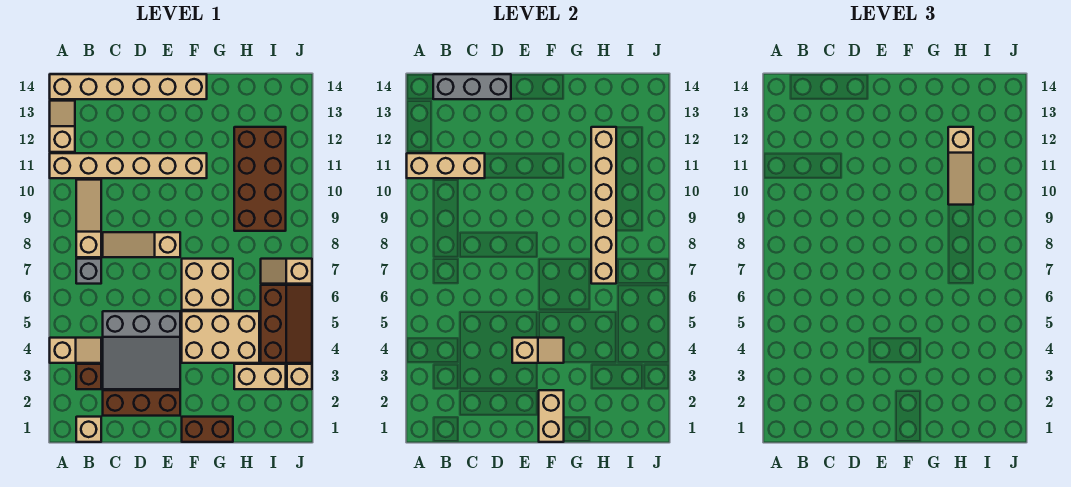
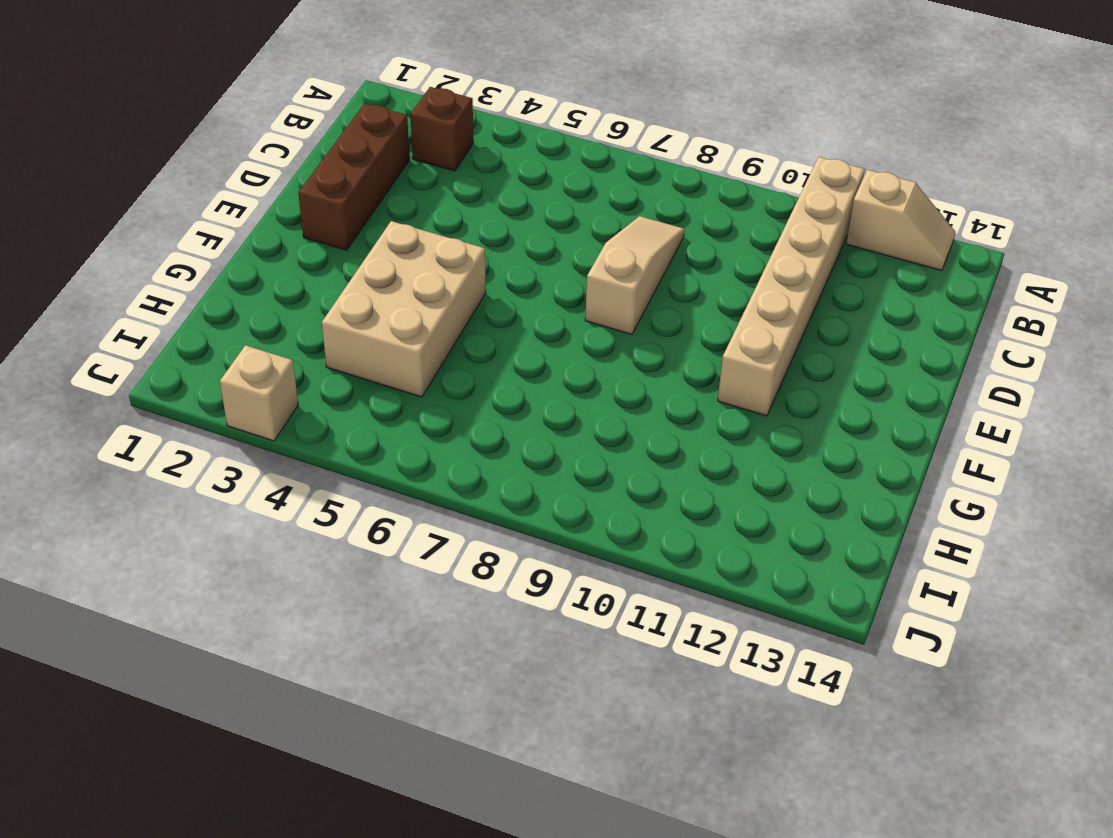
none -> tan slope A4:B4 level 1 top A
none -> tan brick A14:F14 level 1
none -> tan brick B1 level 1

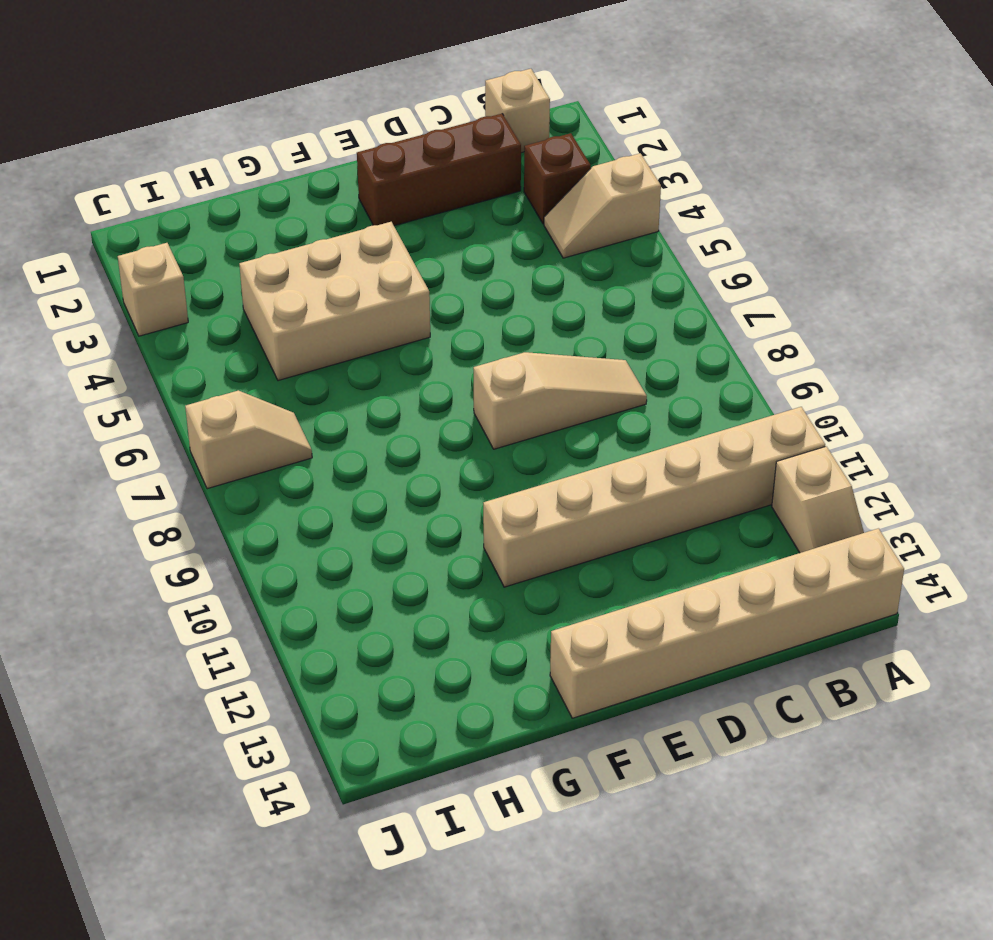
none -> grey brick B7 level 1
none -> tan slope B8:B10 level 1 top 8
none -> grey slope C3:E5 level 1 top 5

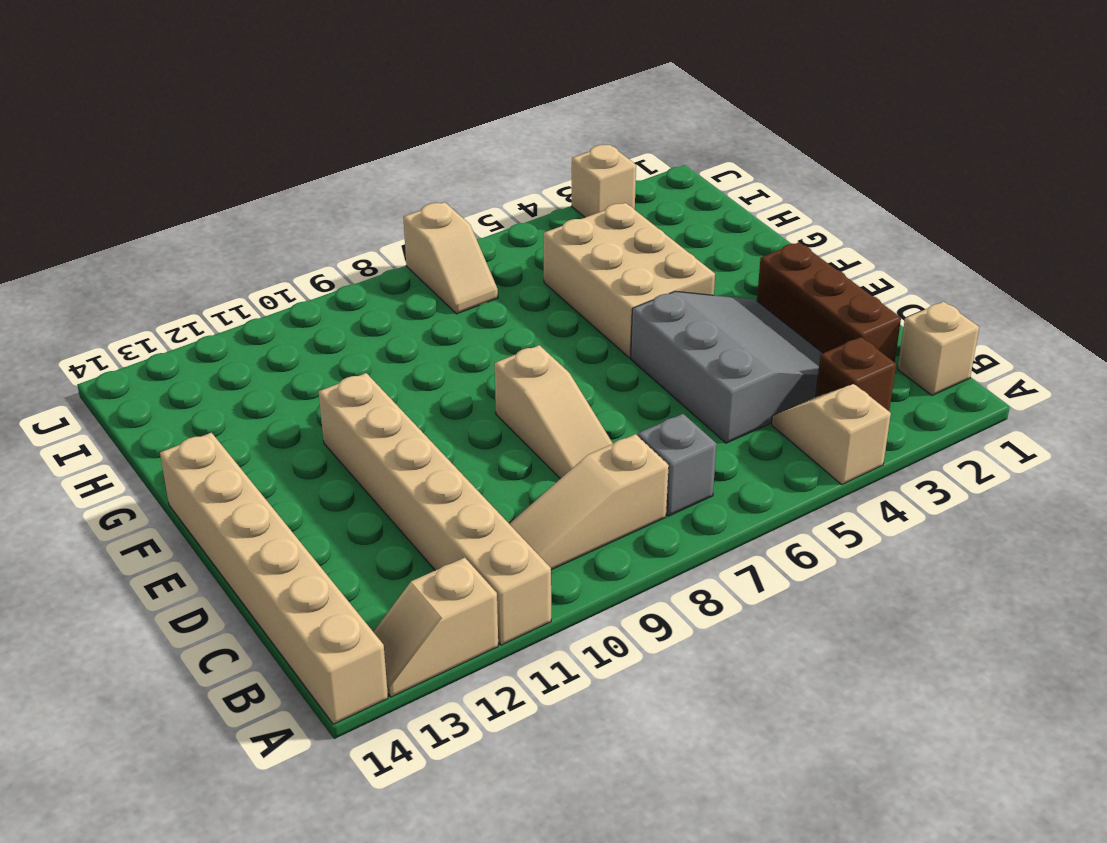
none -> brown brick F1:G1 level 1
none -> tan brick F6:G7 level 1
none -> tan brick H3:I3 level 1

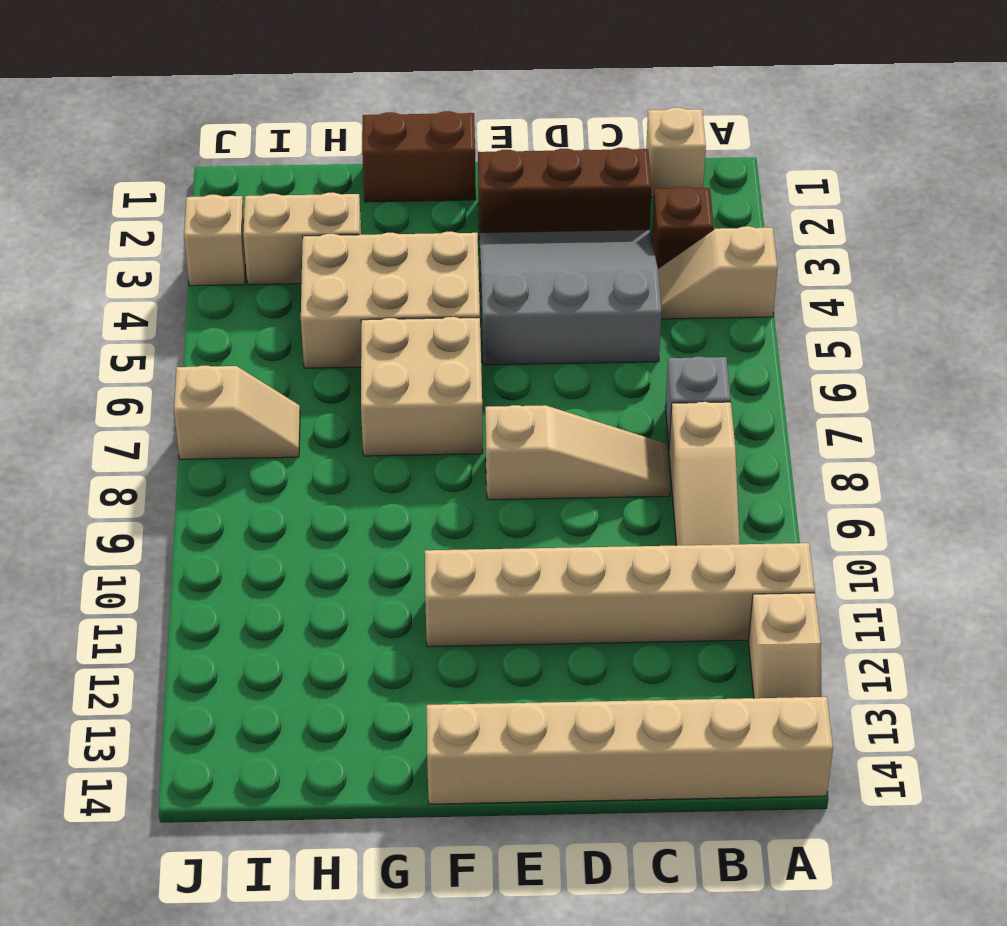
none -> brown brick H9:I12 level 1
none -> brown slope I4:J6 level 1 top I
none -> tan brick A11:C11 level 2

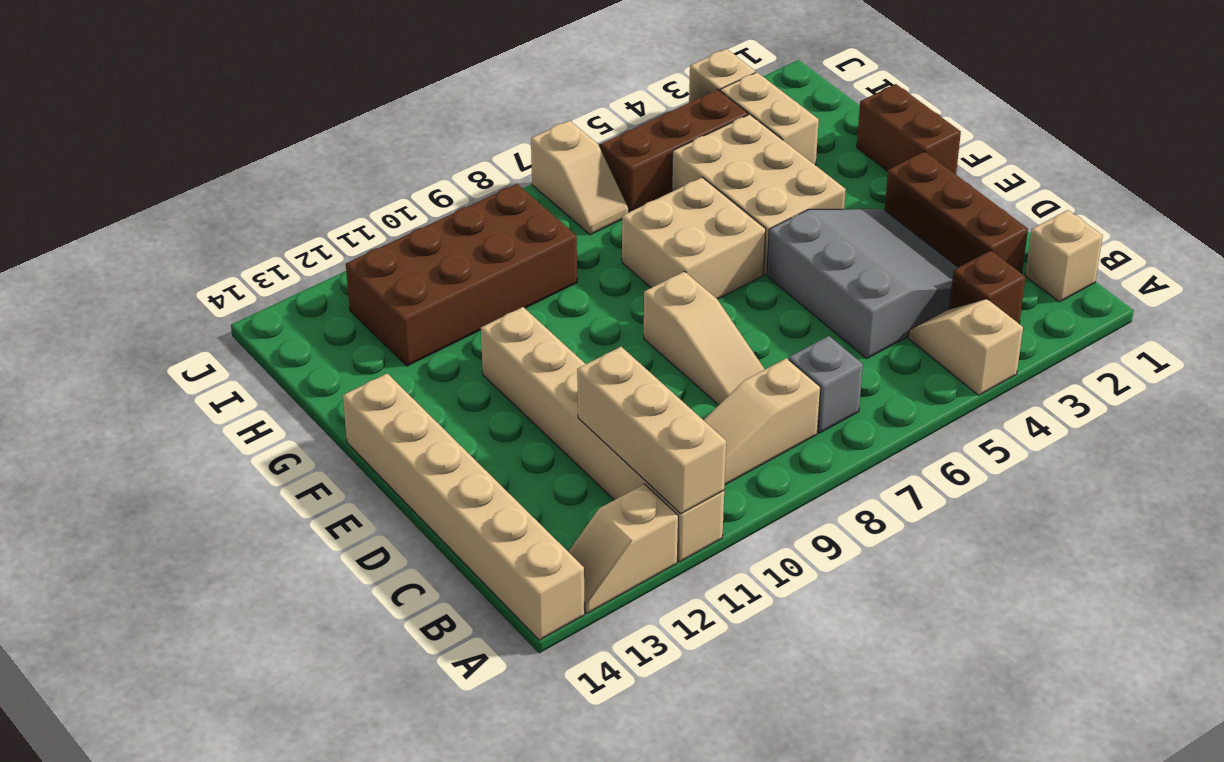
none -> grey brick B14:D14 level 2
none -> tan slope E4:F4 level 2 top E
none -> tan brick F1:F2 level 2

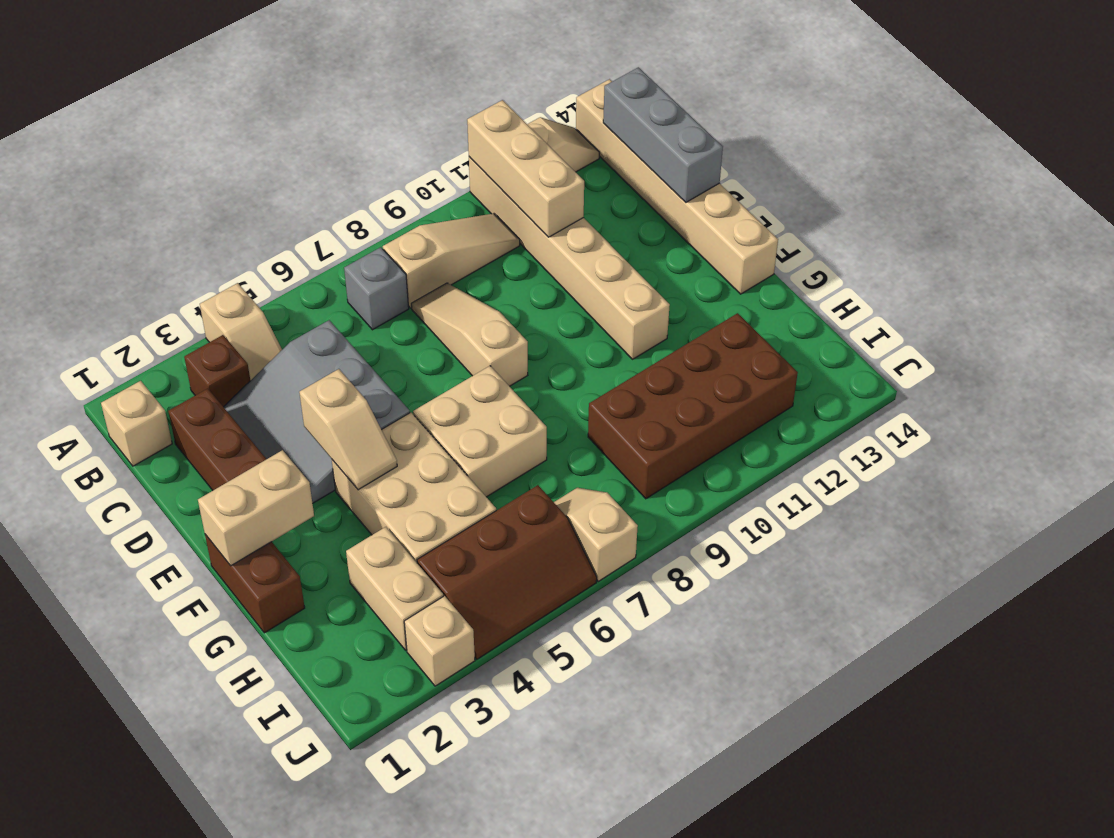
none -> tan brick H7:H12 level 2
none -> tan slope H10:H12 level 3 top 12

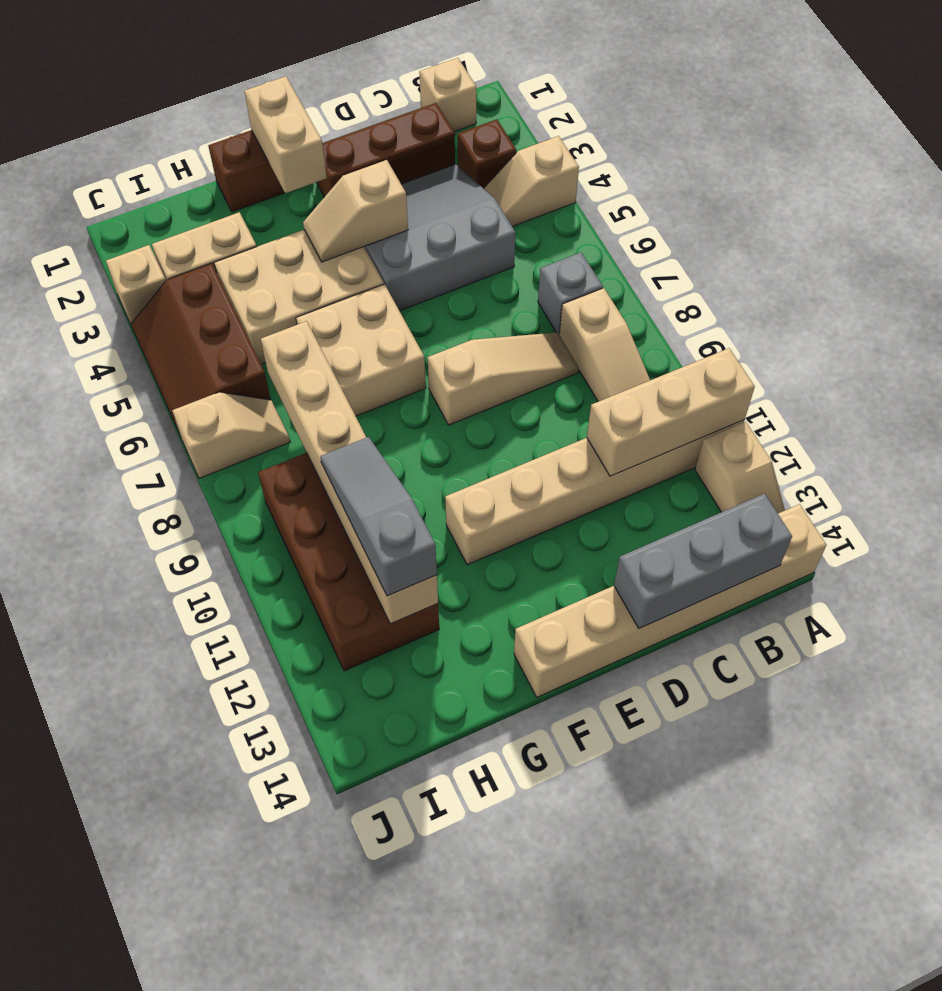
grey slope H10:H12 level 3 top 12 -> tan slope H10:H12 level 3 top 12

